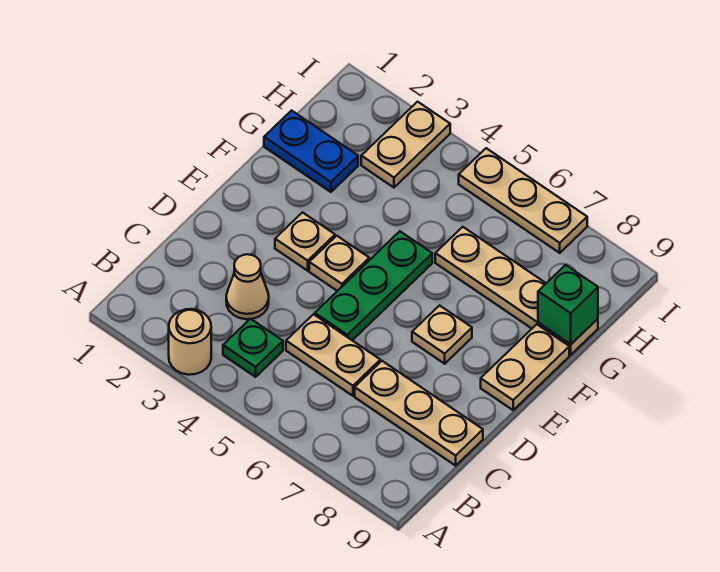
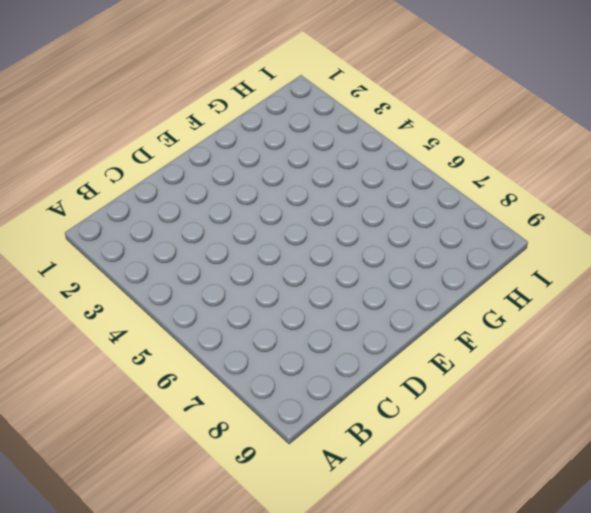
none -> tan round brick A3 level 1
none -> green plate B4 level 1
none -> tan cone C3 level 1

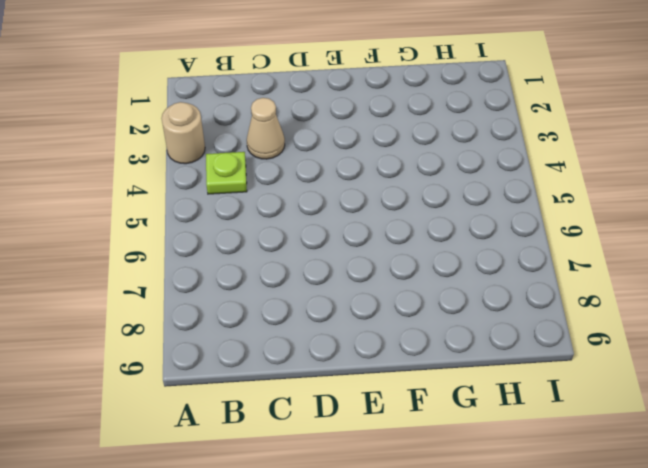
lime plate B4 level 1 -> green plate B4 level 1
none -> tan plate C5:C6 level 1
none -> tan plate C7:C9 level 1
none -> green plate D5:F5 level 1

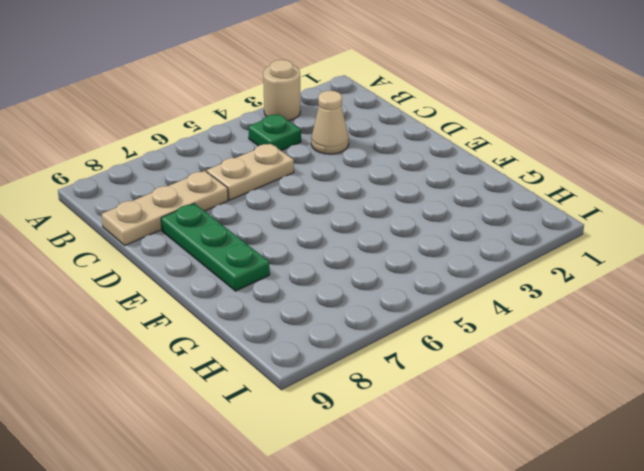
green plate D8:F8 level 1 -> green plate D5:F5 level 1
none -> tan plate E3 level 1
none -> tan plate E4 level 1
none -> tan plate E7 level 1

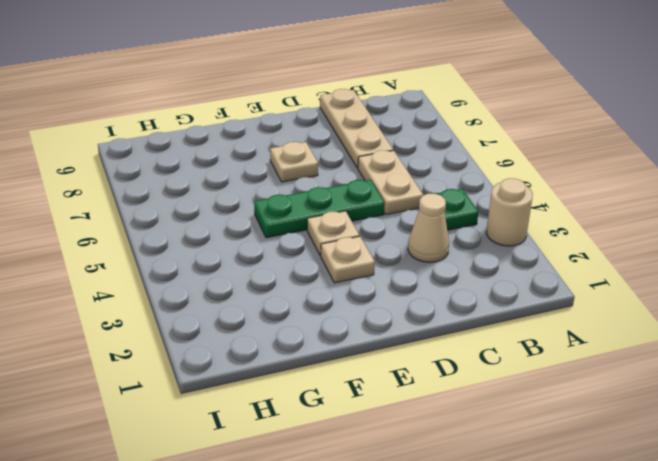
none -> tan plate E9:F9 level 1
none -> blue plate G1:G2 level 1
none -> tan plate G6:G9 level 1

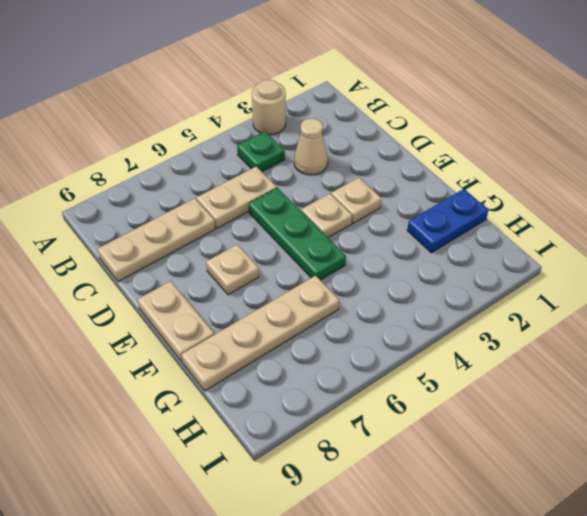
none -> tan plate H3:I3 level 1
none -> tan plate I5:I7 level 1
none -> green brick G9 level 2

